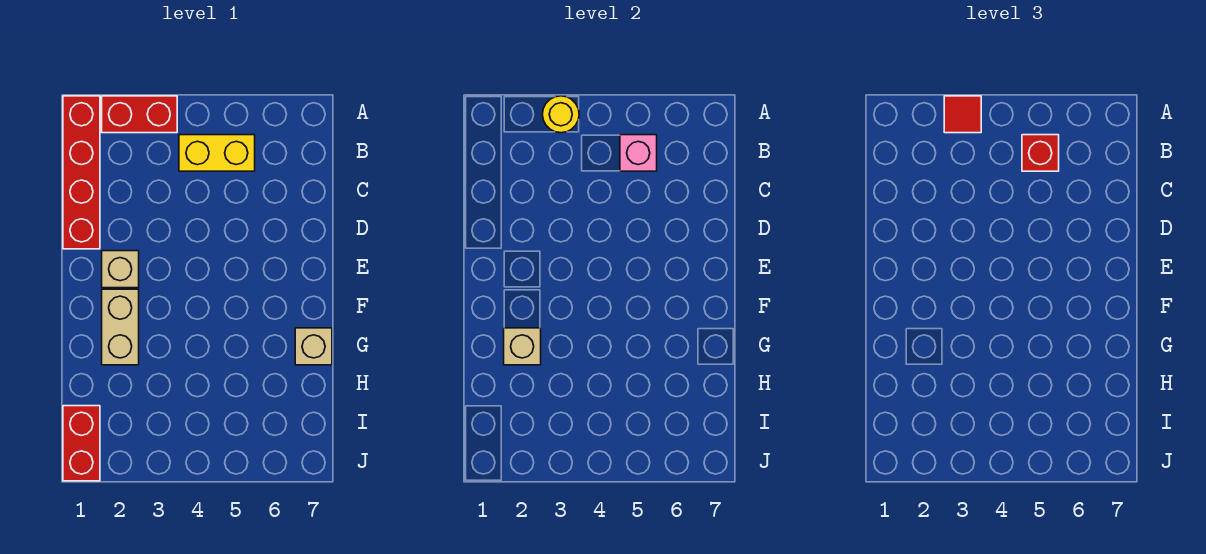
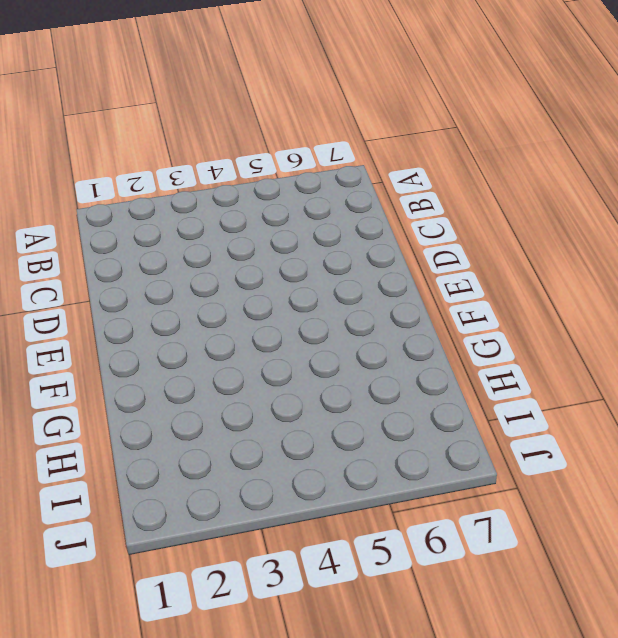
none -> red brick A1:D1 level 1
none -> red brick A2:A3 level 1
none -> yellow brick B4:B5 level 1

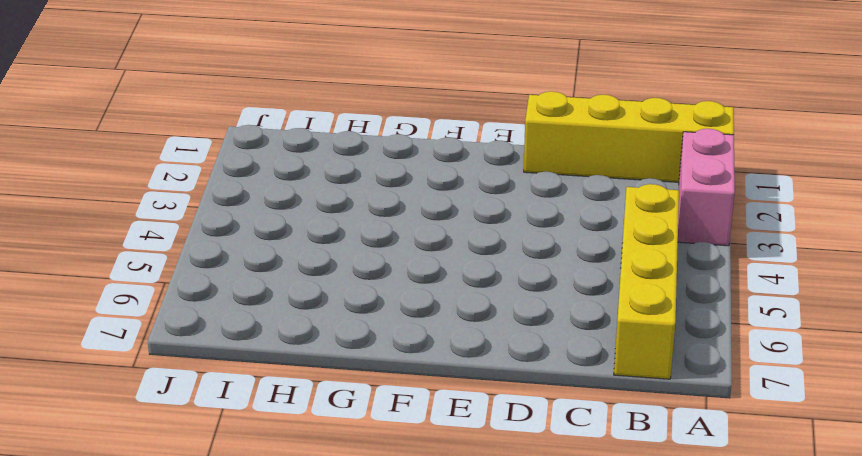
yellow brick A1:D1 level 1 -> red brick A1:D1 level 1
pink brick A2:A3 level 1 -> red brick A2:A3 level 1
yellow brick B4:B7 level 1 -> yellow brick B4:B5 level 1
none -> tan brick E2 level 1
none -> tan brick F2:G2 level 1
none -> tan brick G7 level 1

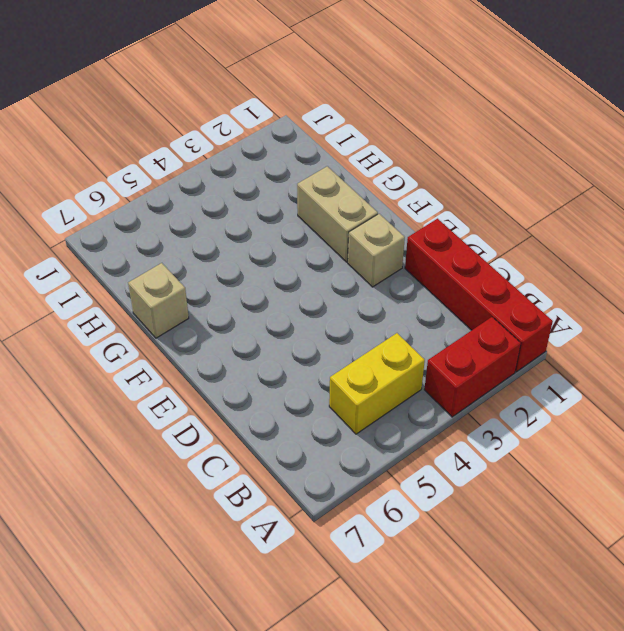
none -> red brick I1:J1 level 1
none -> yellow round brick A3 level 2
none -> pink brick B5 level 2

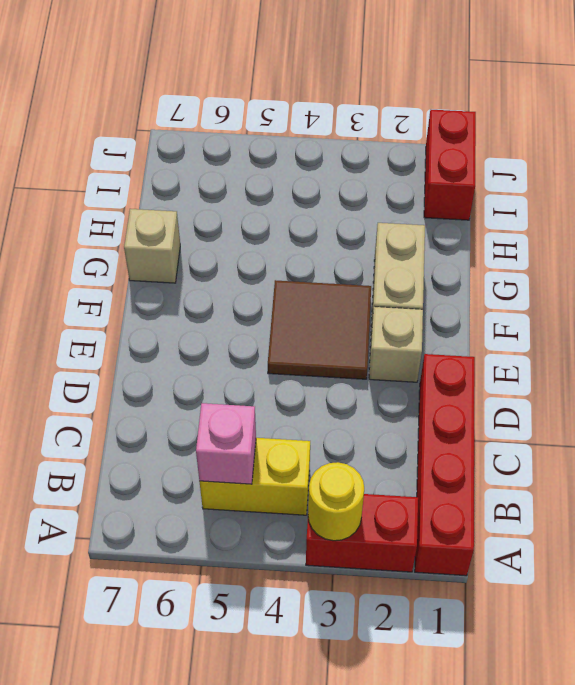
brown tile E3:F4 level 1 -> none
none -> tan brick G2 level 2
none -> red tile A3 level 3
none -> red brick B5 level 3

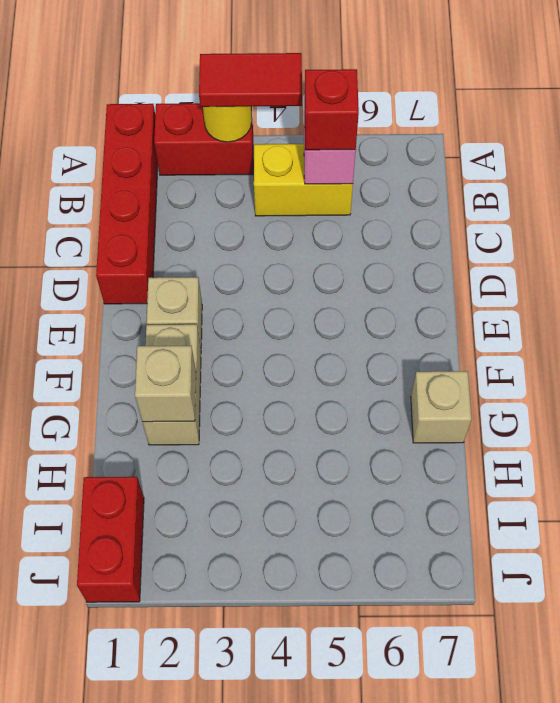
red tile A3:A4 level 3 -> red tile A3 level 3

